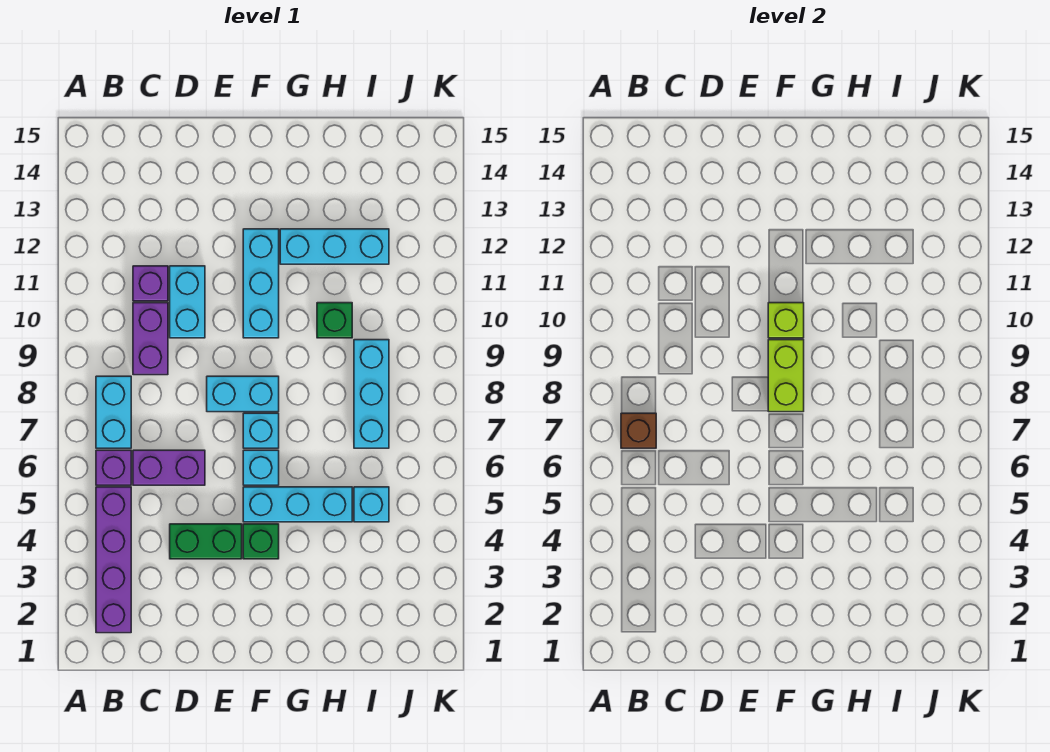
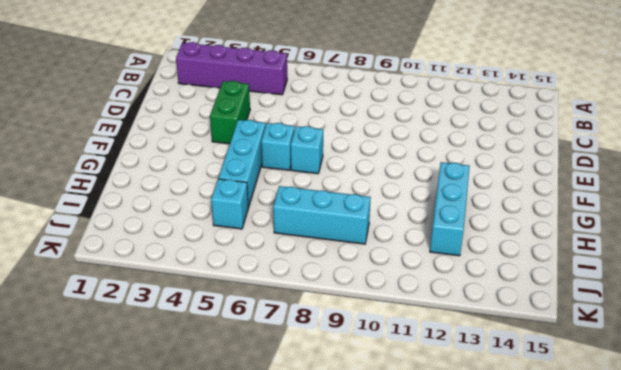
none -> purple brick B6 level 1
none -> cyan brick B7:B8 level 1
none -> purple brick C6:D6 level 1

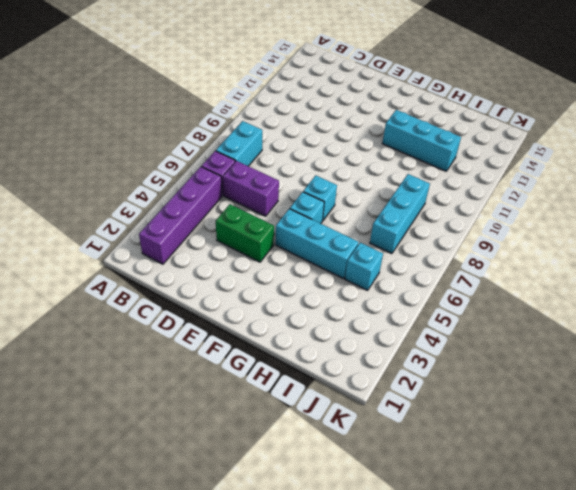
none -> purple brick C9:C10 level 1
none -> purple brick C11 level 1
none -> cyan brick D10:D11 level 1

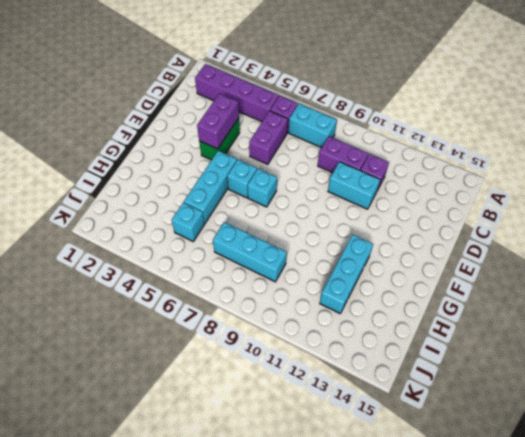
purple brick D4:E4 level 2 -> none
none -> cyan brick E8:F8 level 1
none -> green brick F4 level 1
none -> cyan brick F10:F12 level 1

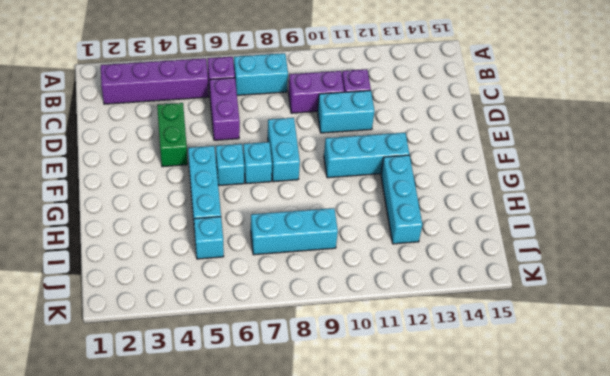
none -> green brick F4 level 1
none -> green brick H10 level 1
none -> brown brick B7 level 2

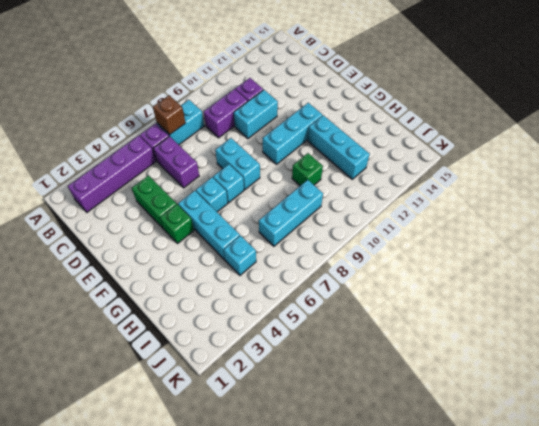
none -> lime brick F8:F9 level 2
none -> lime brick F10 level 2

